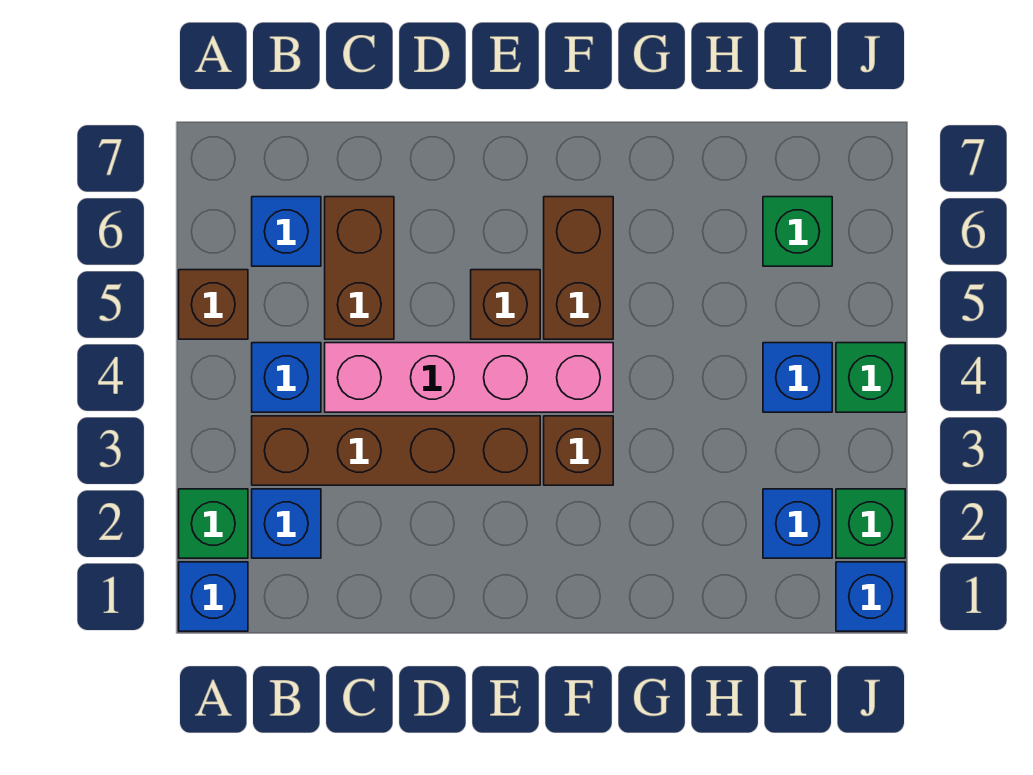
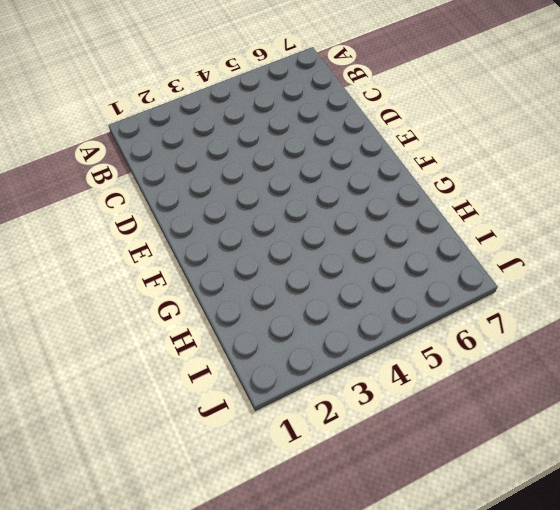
none -> blue brick A1 level 1
none -> green brick A2 level 1
none -> brown brick A5 level 1

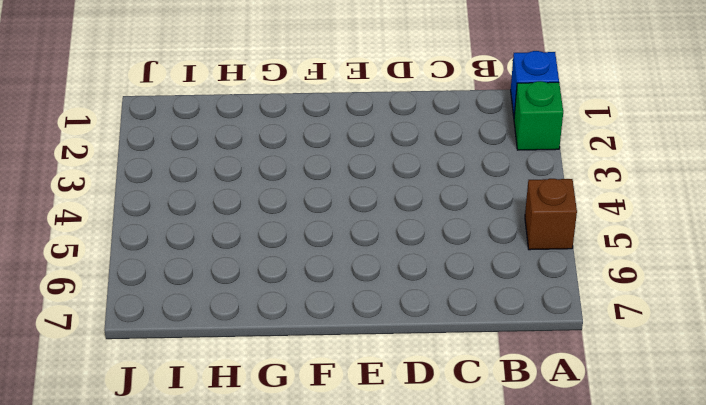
none -> blue brick B2 level 1
none -> brown brick B3:E3 level 1
none -> blue brick B4 level 1

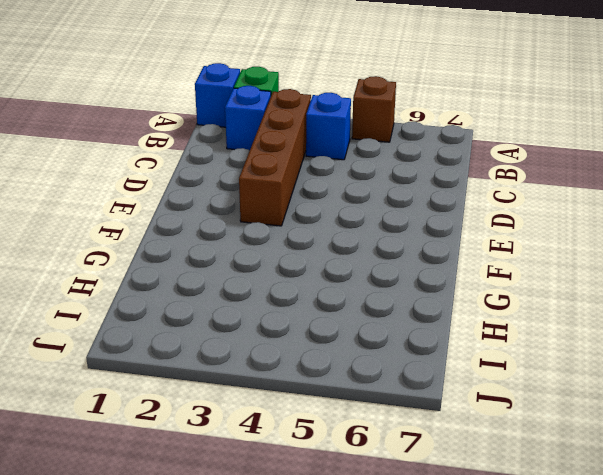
none -> blue brick B6 level 1
none -> pink brick C4:F4 level 1
none -> brown brick C5:C6 level 1

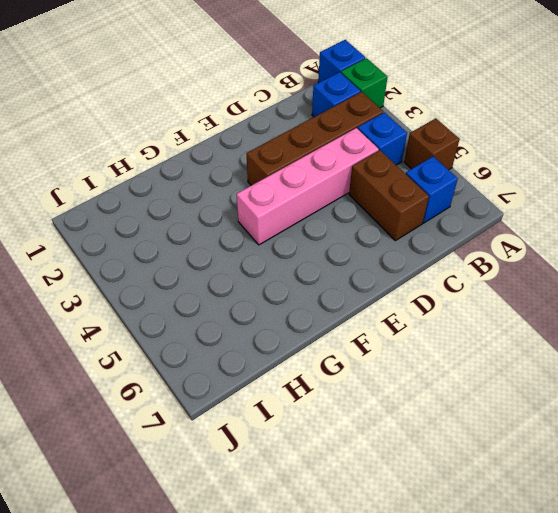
none -> brown brick E5 level 1
none -> brown brick F3 level 1
none -> brown brick F5:F6 level 1

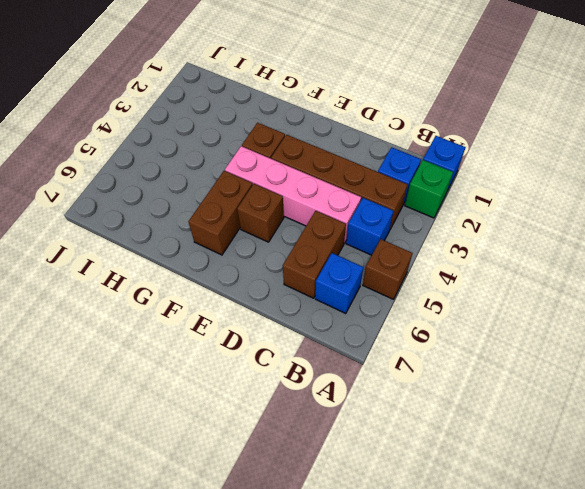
none -> blue brick I2 level 1
none -> blue brick I4 level 1
none -> green brick I6 level 1

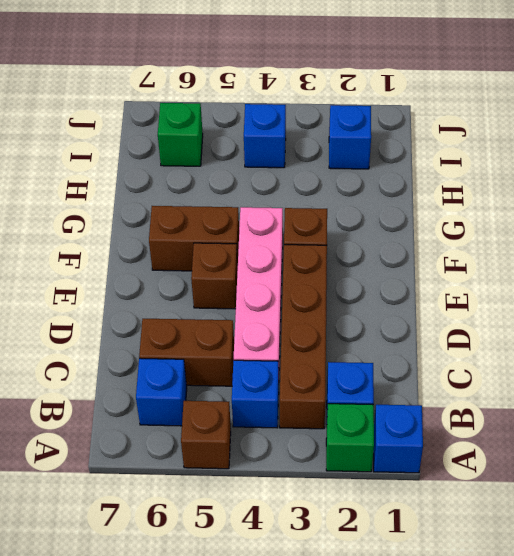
none -> blue brick J1 level 1
none -> green brick J2 level 1
none -> green brick J4 level 1

